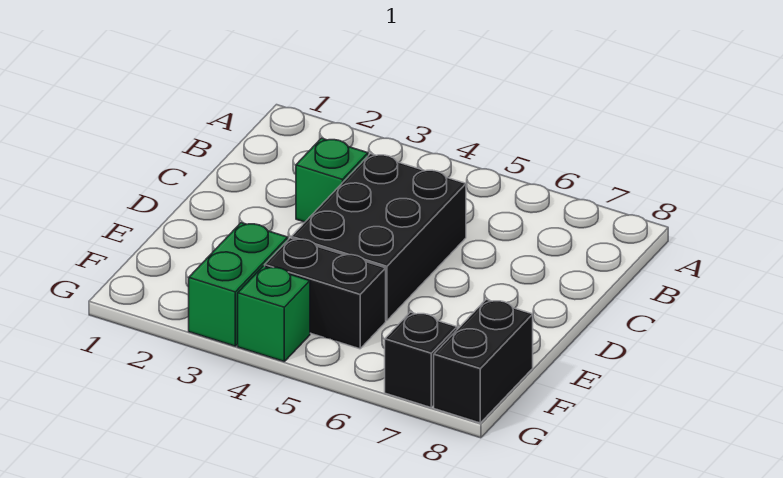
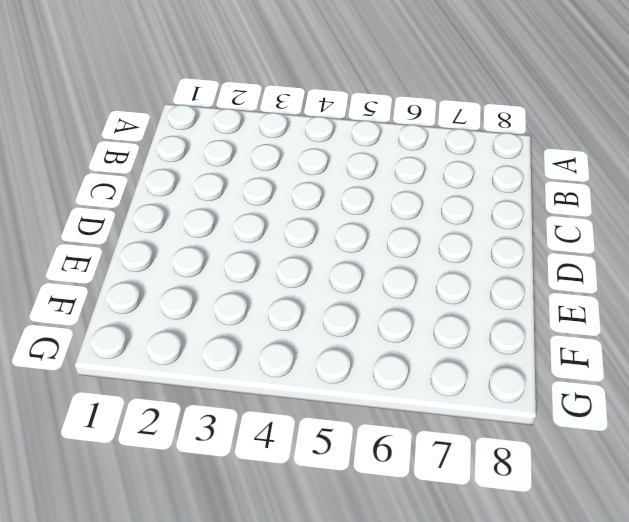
none -> green brick C3 level 1
none -> black brick C4:E5 level 1

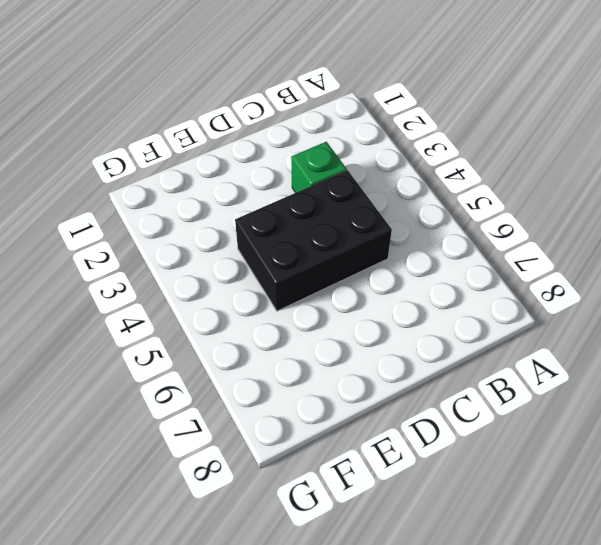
none -> green brick F3:G3 level 1
none -> black brick F4:F5 level 1

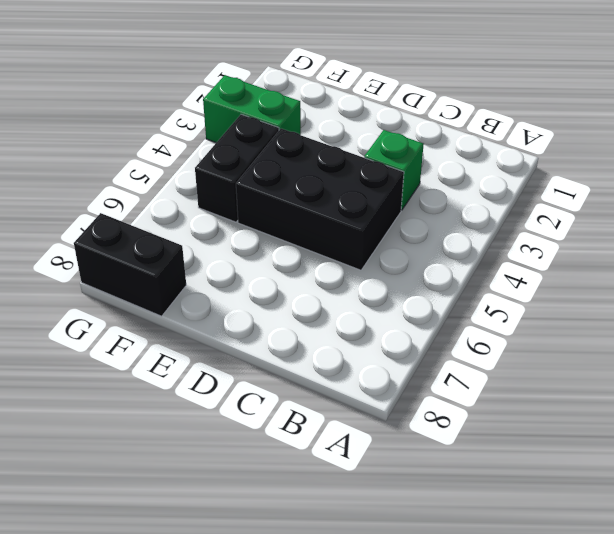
none -> green brick G4 level 1
none -> black brick G7 level 1

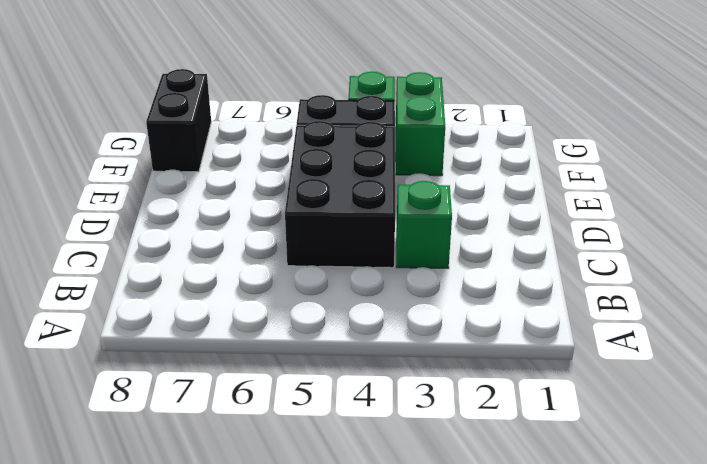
none -> black brick G7 level 1

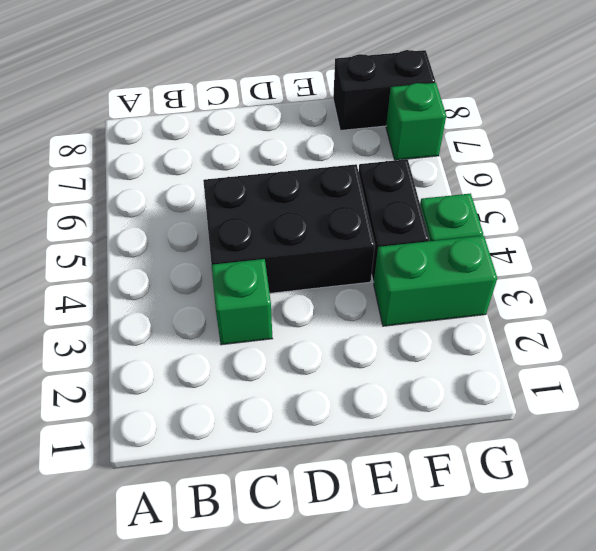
green brick G7 level 1 -> black brick G7 level 1

